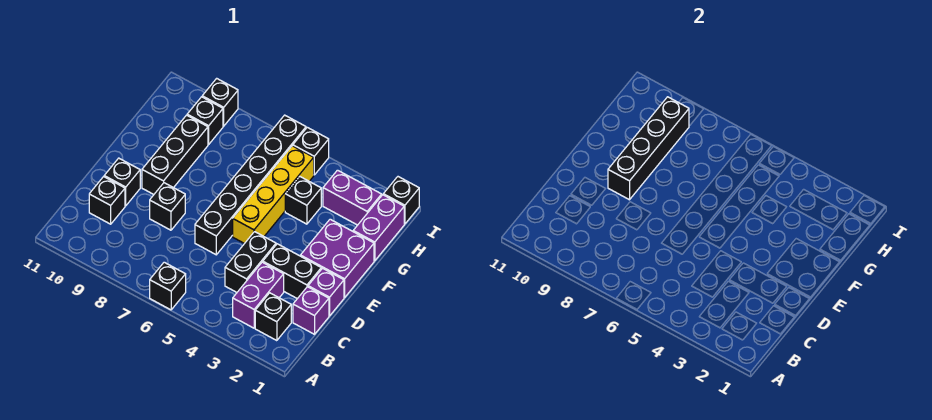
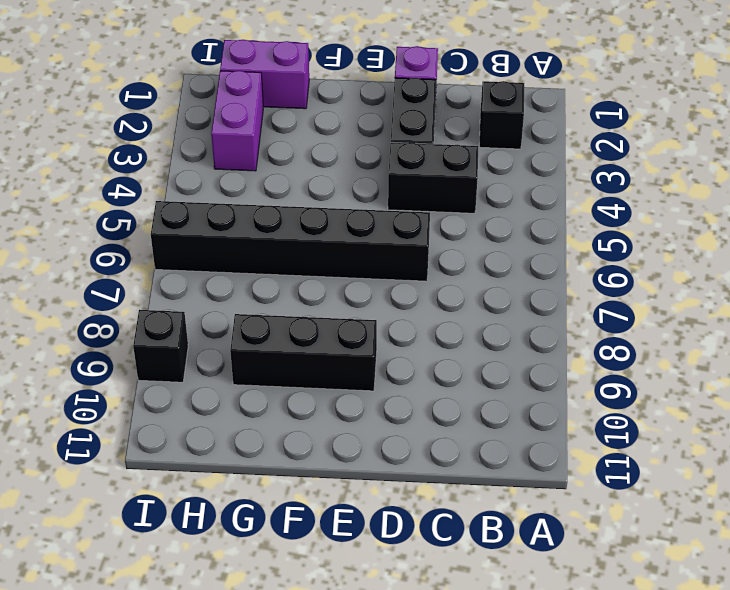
none -> black brick A6 level 1
none -> purple brick B3:C3 level 1
none -> purple brick C1 level 1

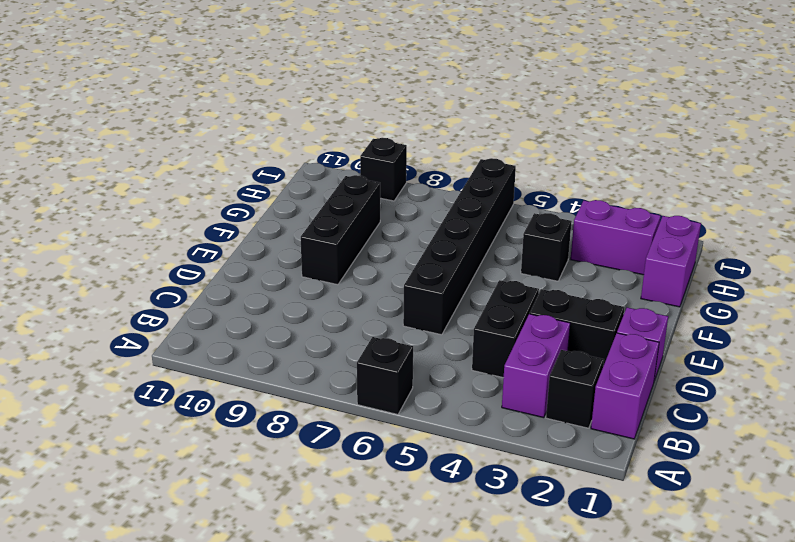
purple brick B1:C1 level 1 -> purple brick C1 level 1
none -> black brick C10 level 1
none -> black brick D8 level 1
none -> black brick D10 level 1

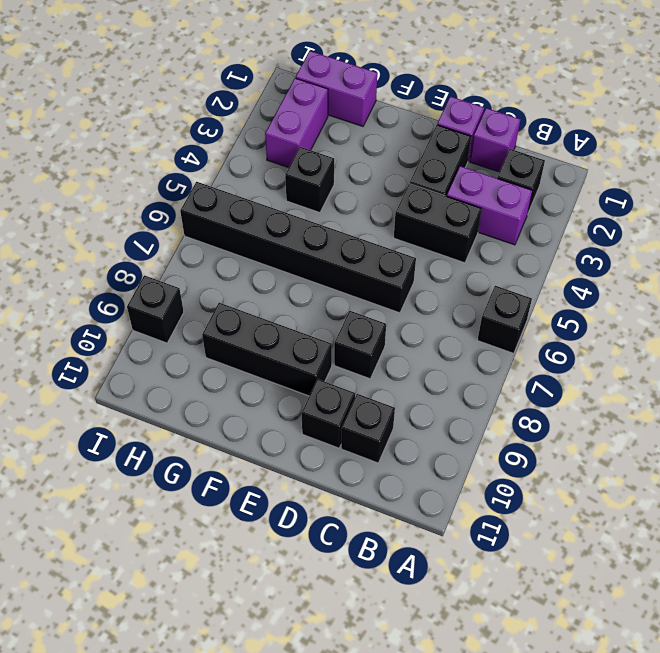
none -> purple brick E1:F2 level 1
none -> yellow brick E5:H5 level 1
none -> black brick H9 level 1

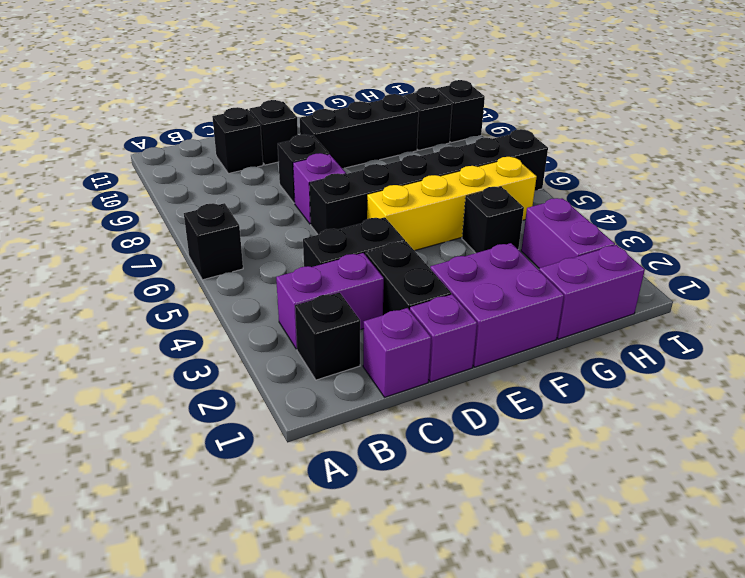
purple brick D7 level 1 -> none
none -> black brick I1 level 1
none -> black brick I5 level 1
none -> black brick E9:H9 level 2

